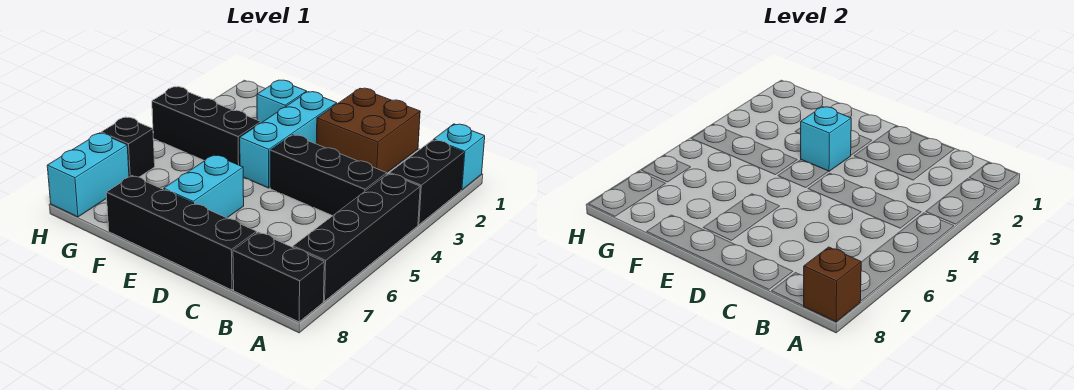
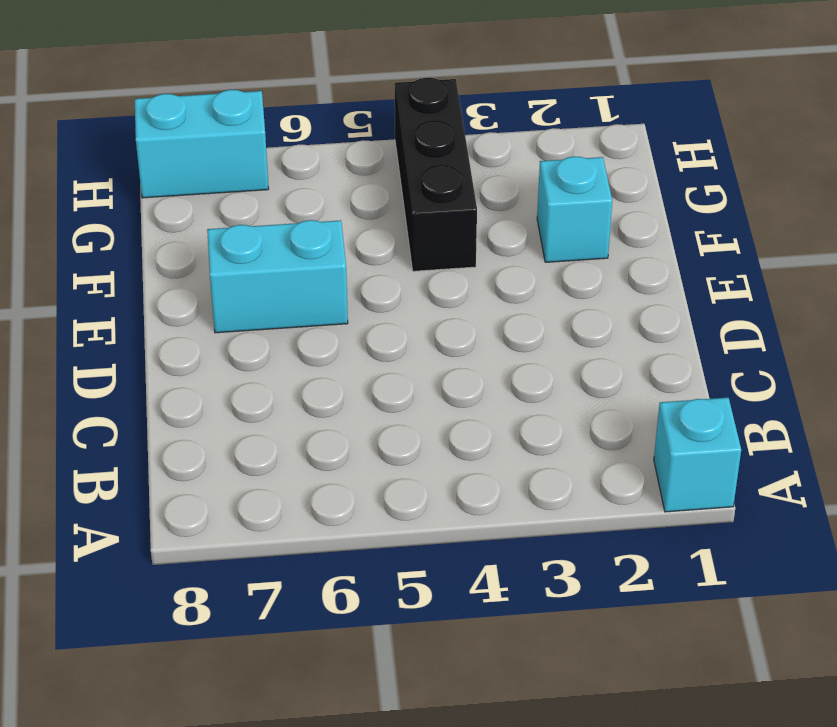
none -> black brick A2:A3 level 1
none -> black brick A4:A7 level 1
none -> black brick A8:B8 level 1

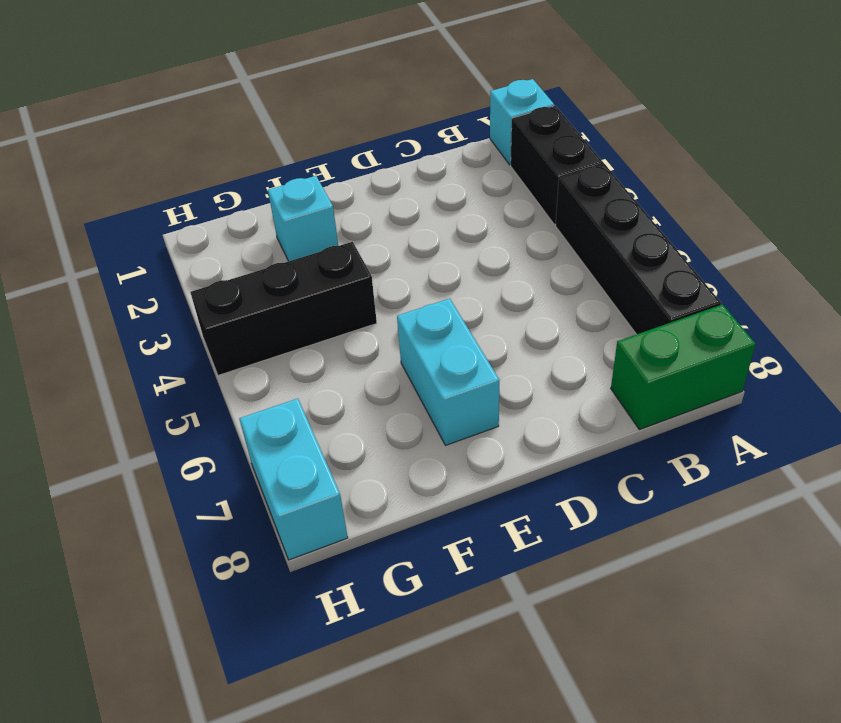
green brick A8:B8 level 1 -> black brick A8:B8 level 1
none -> black brick B4:D4 level 1
none -> brown brick C1:D2 level 1
none -> black brick C8:F8 level 1

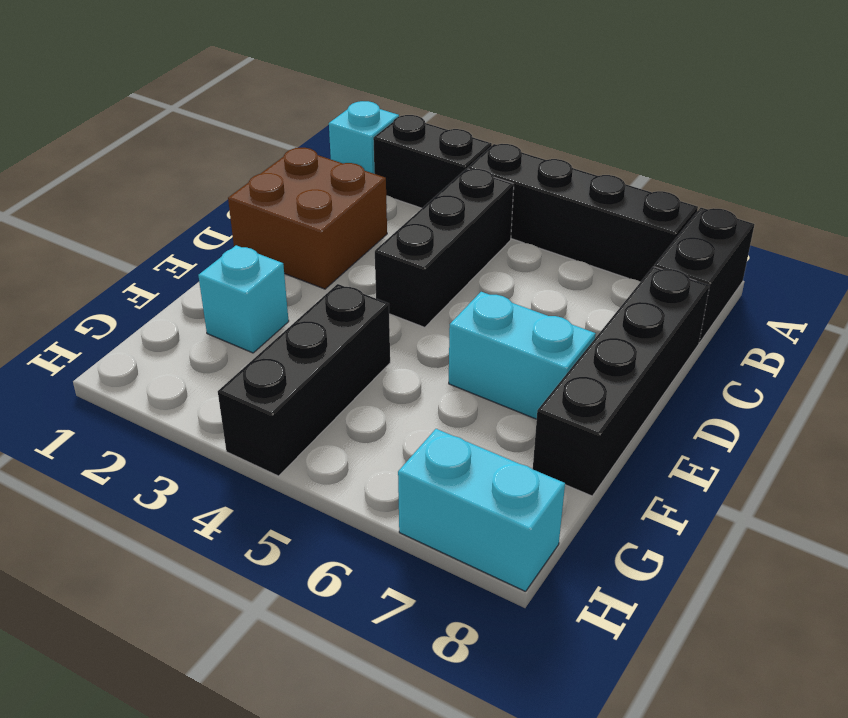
none -> cyan brick E2:E4 level 1
none -> black brick H6 level 1
none -> brown brick A8 level 2

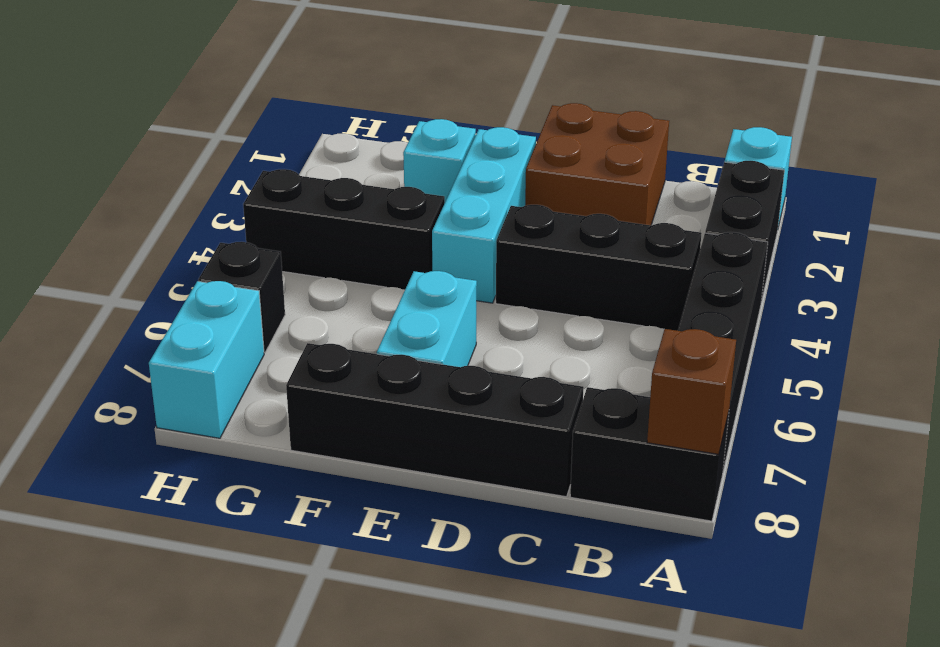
none -> cyan brick E3 level 2

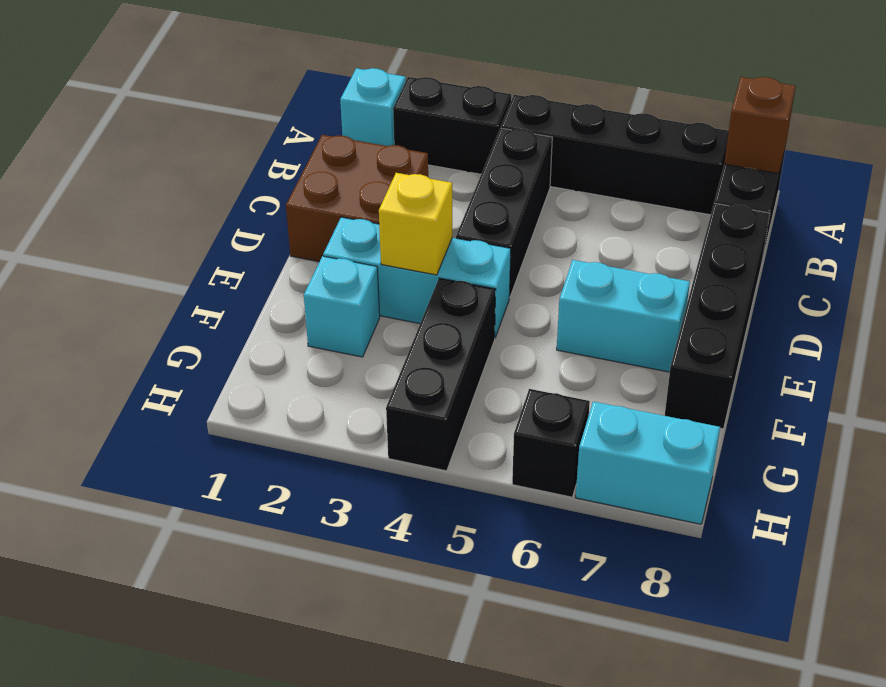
yellow brick E3 level 2 -> cyan brick E3 level 2

